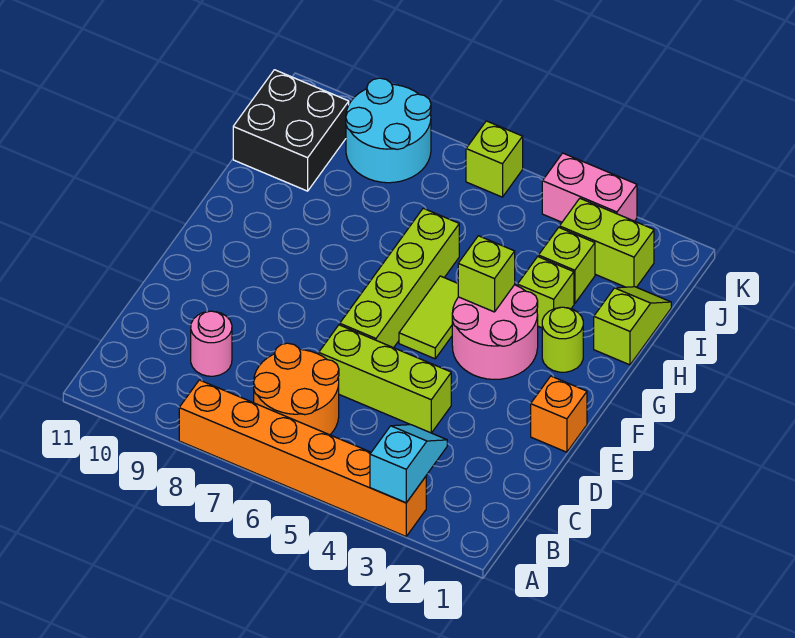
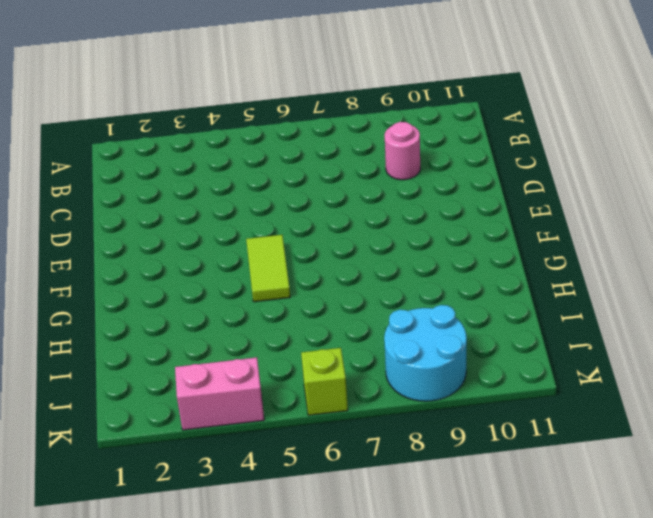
none -> orange brick A3:A8 level 1
none -> orange round brick B6:C7 level 1
none -> lime brick D4:D6 level 1

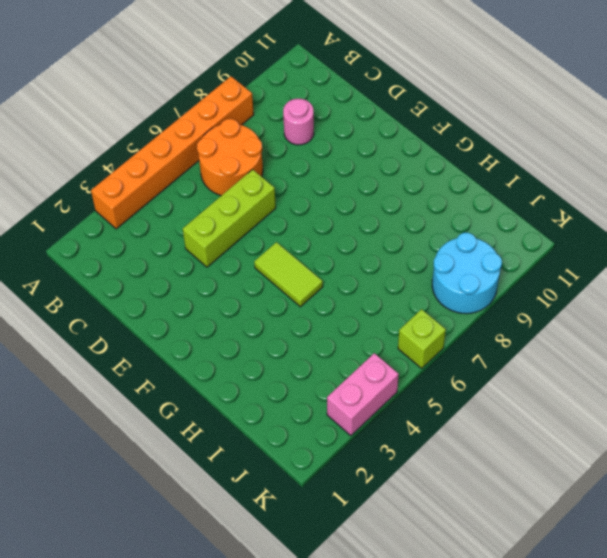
none -> orange brick E1 level 1
none -> lime brick E6:H6 level 1
none -> pink round brick F3:G4 level 1

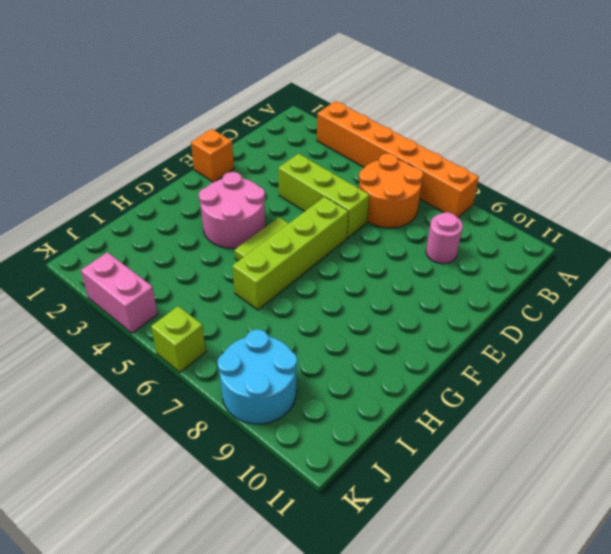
none -> lime round brick G2 level 1
none -> lime slope H1:I1 level 1 top H
none -> lime brick H3 level 1

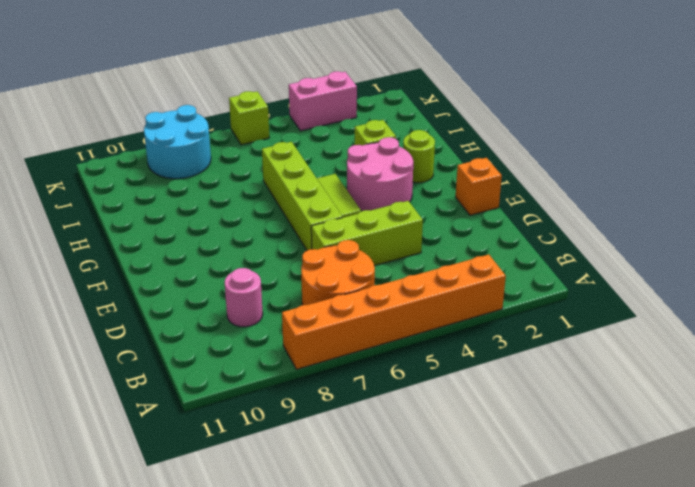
none -> lime slope H1:I1 level 1 top H
none -> lime brick I3 level 1
none -> black brick I10:J11 level 1

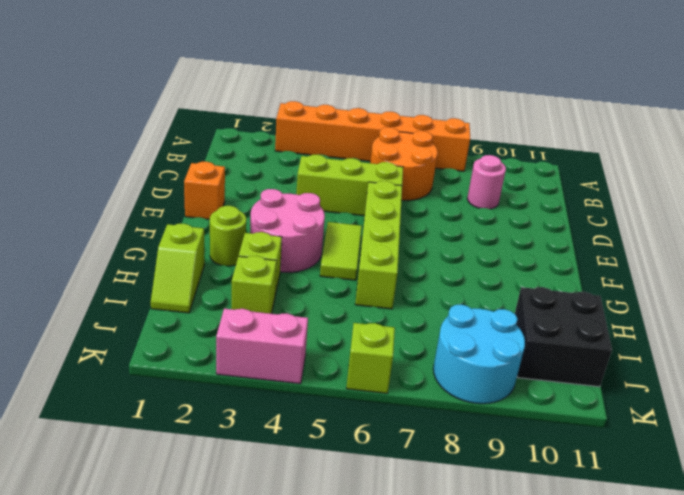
none -> lime brick J2:J3 level 1
none -> cyan slope A3:B3 level 2 top A
none -> lime brick G4 level 2

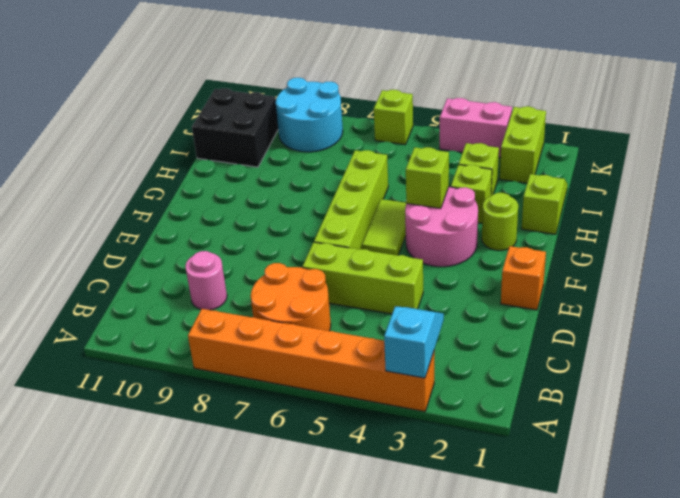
lime brick J2:K2 level 1 -> lime brick J2:J3 level 1

